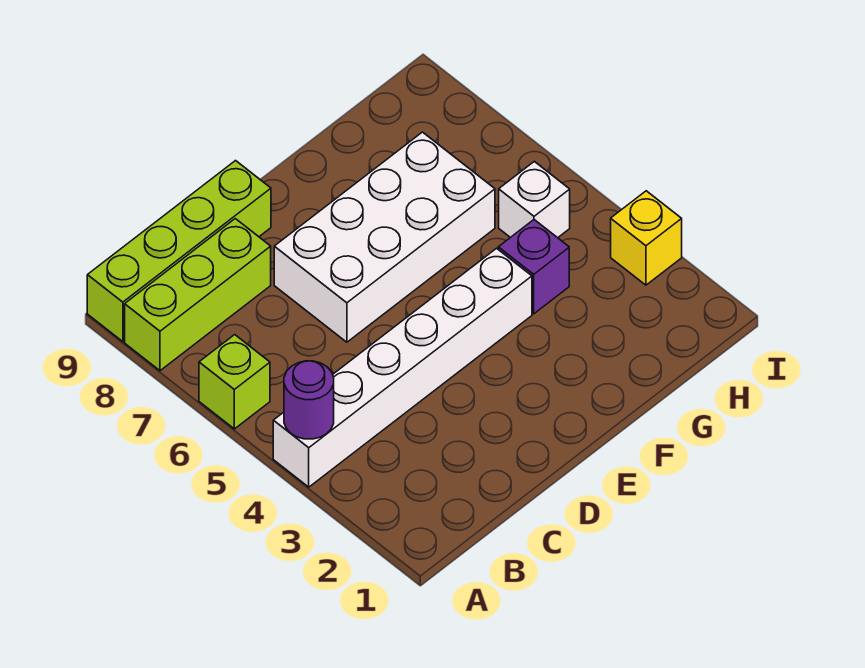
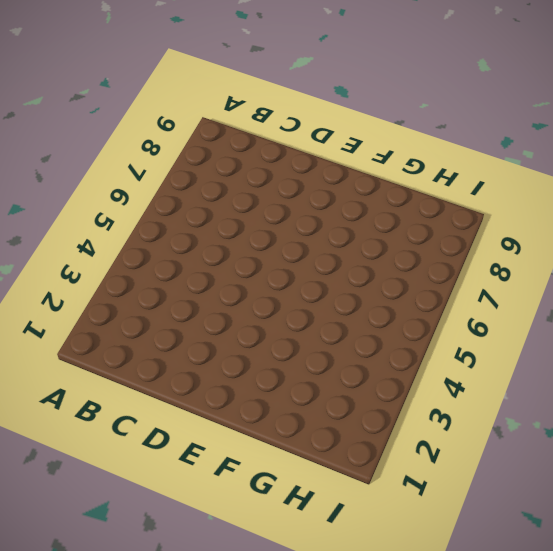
none -> white brick A4:F4 level 1
none -> lime brick A6 level 1

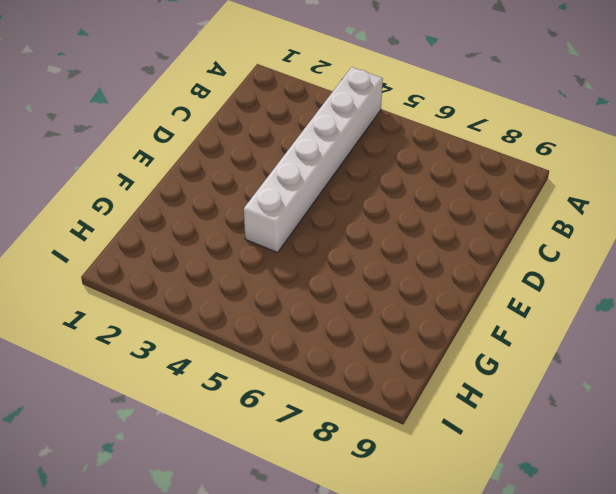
none -> lime brick A6 level 1
none -> lime brick A8:C8 level 1

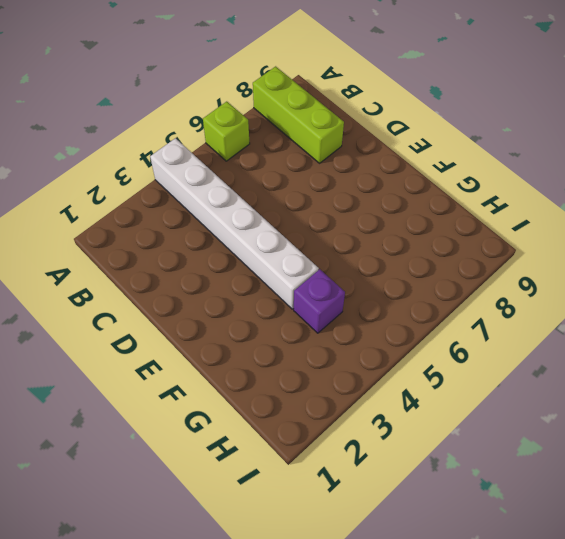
none -> lime brick A9:D9 level 1
none -> white brick D6:G7 level 1

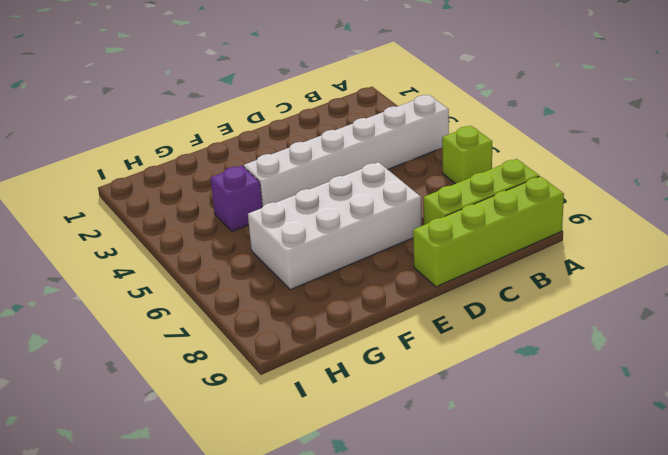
none -> white brick H5 level 1
none -> yellow brick I3 level 1

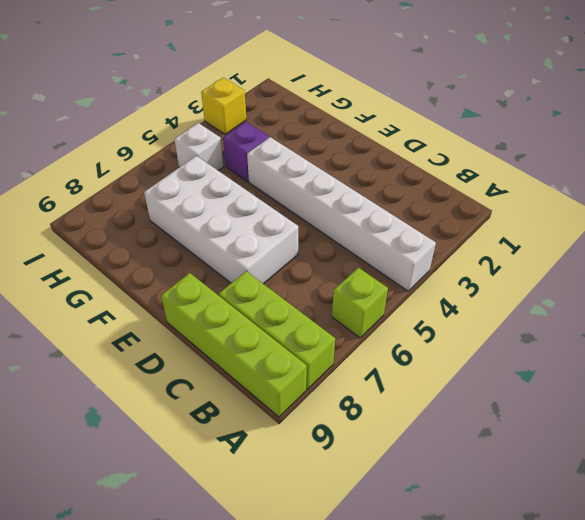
none -> purple round brick A4 level 2

